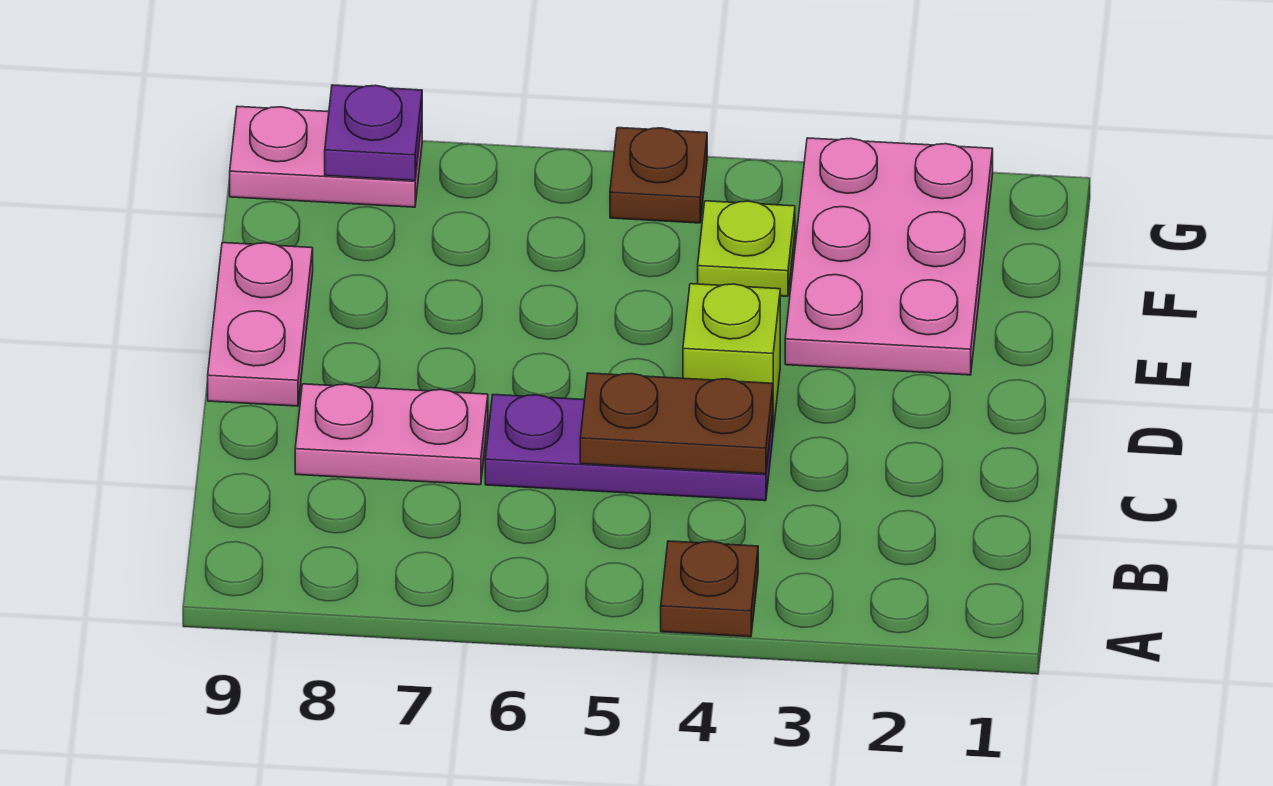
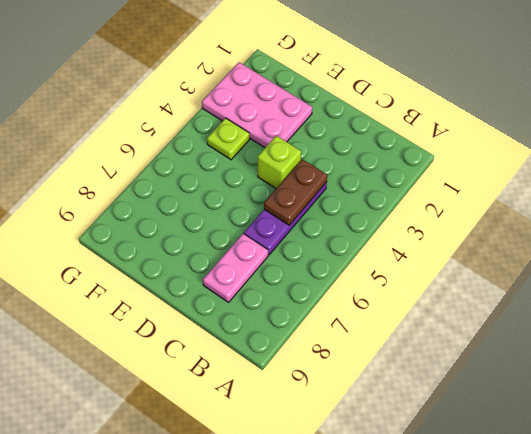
none -> brown plate A4 level 1
none -> pink plate D9:E9 level 1

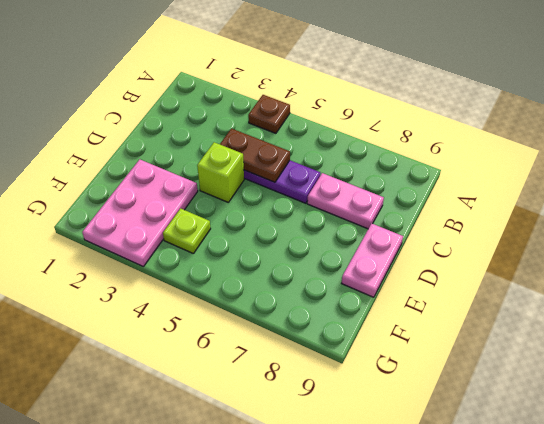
none -> brown plate G5 level 1
none -> pink plate G8:G9 level 1

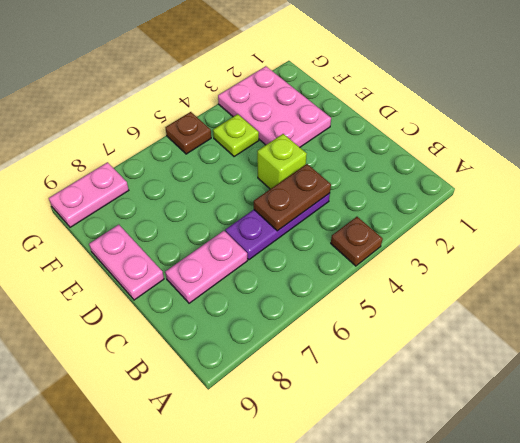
none -> purple plate G8 level 2

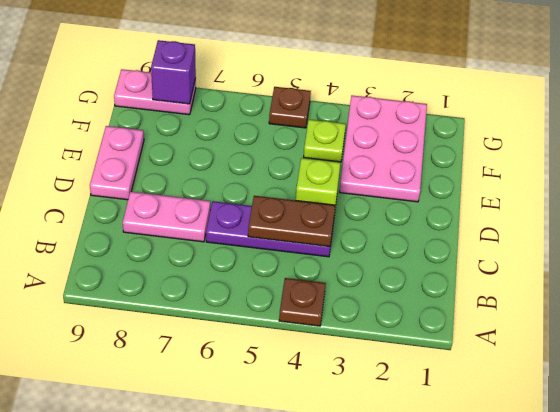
purple brick G8 level 2 -> purple plate G8 level 2

